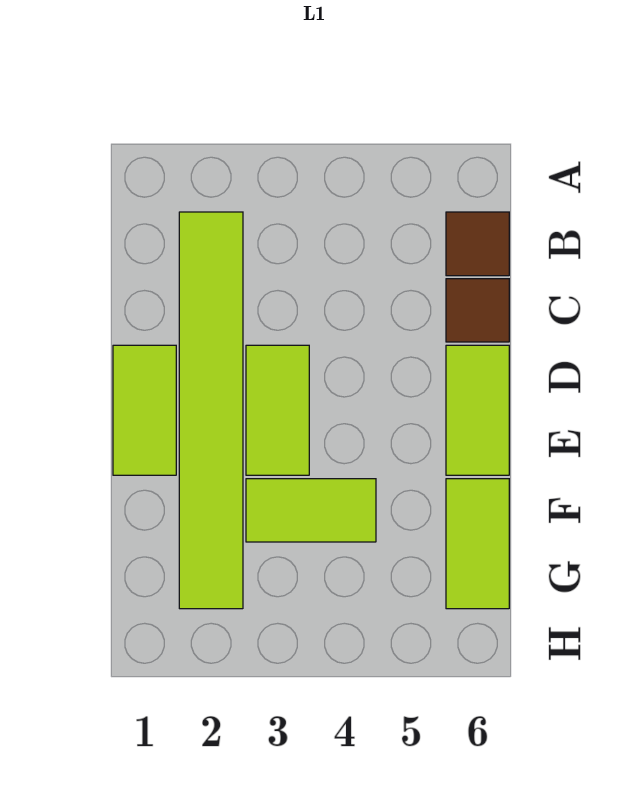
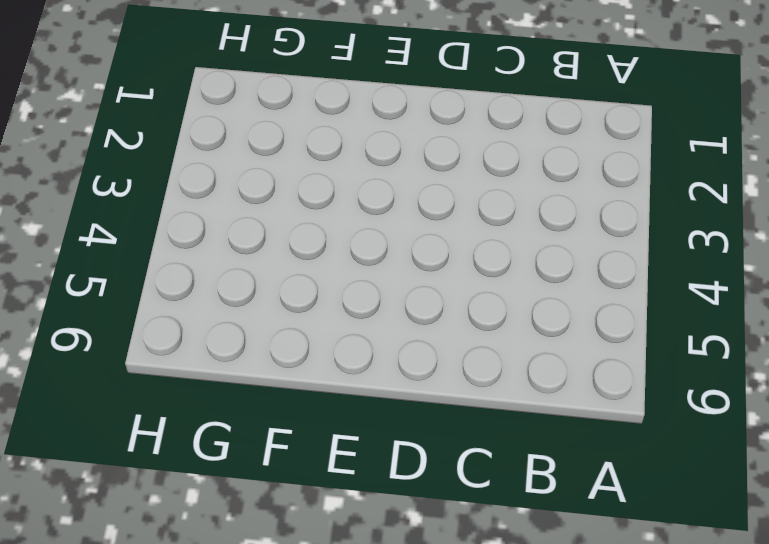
none -> lime tile B2:G2 level 1
none -> brown tile B6 level 1

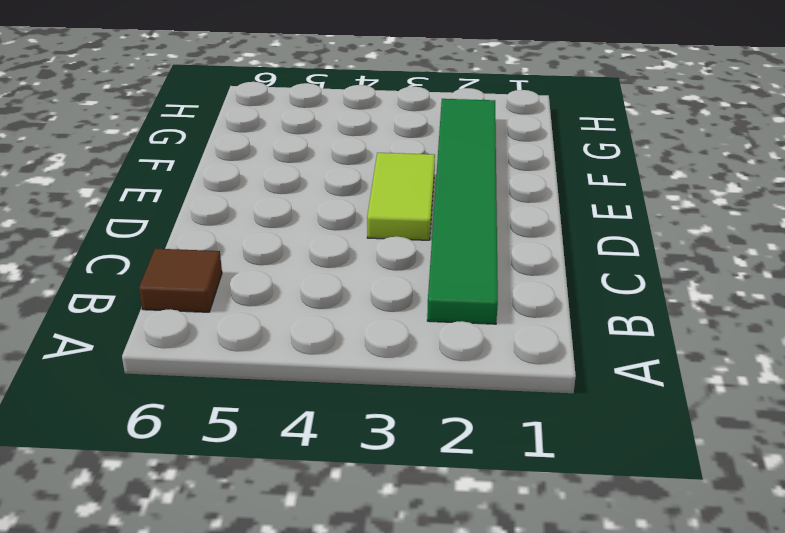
green tile B2:G2 level 1 -> lime tile B2:G2 level 1
none -> brown tile C6 level 1
none -> lime tile D1:E1 level 1

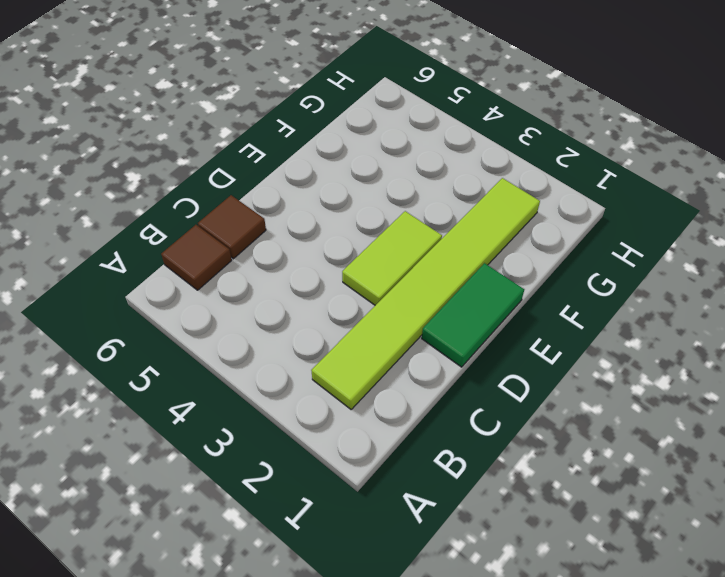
green tile D1:E1 level 1 -> lime tile D1:E1 level 1
none -> lime tile D6:E6 level 1
none -> lime tile F3:F4 level 1

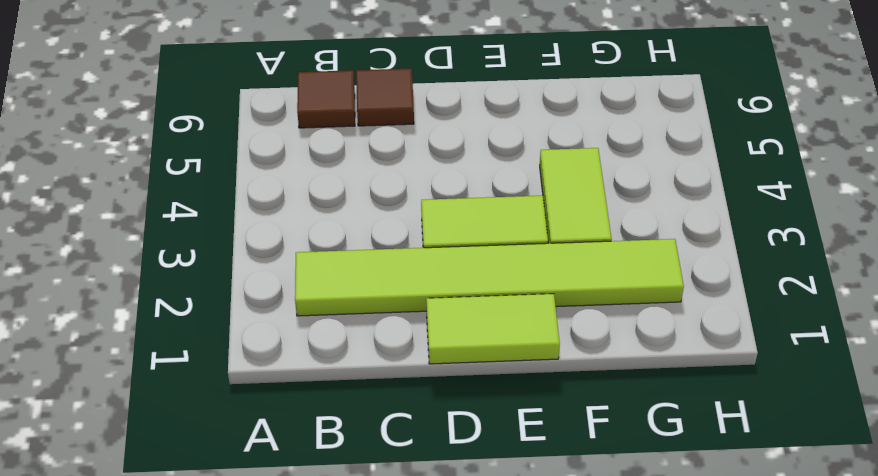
none -> lime tile D6:E6 level 1
none -> lime tile F6:G6 level 1

